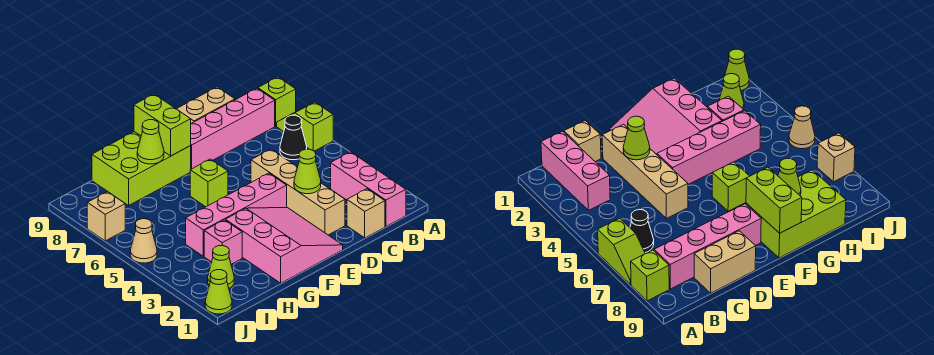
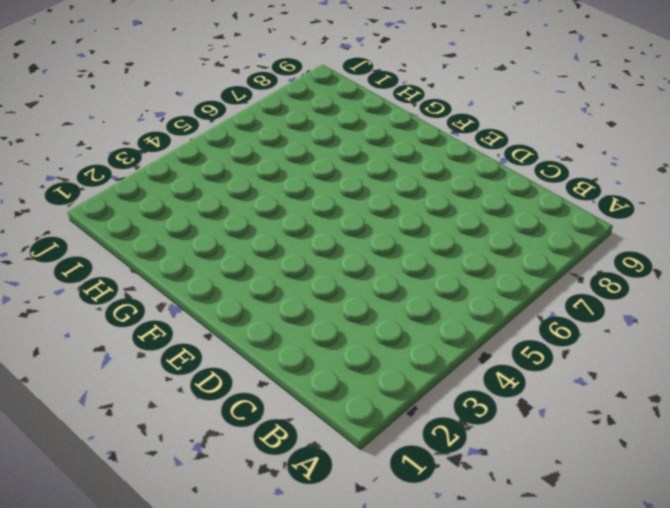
none -> lime slope A6:A7 level 1 top 6
none -> lime brick A8 level 1
none -> pink brick B1:B3 level 1

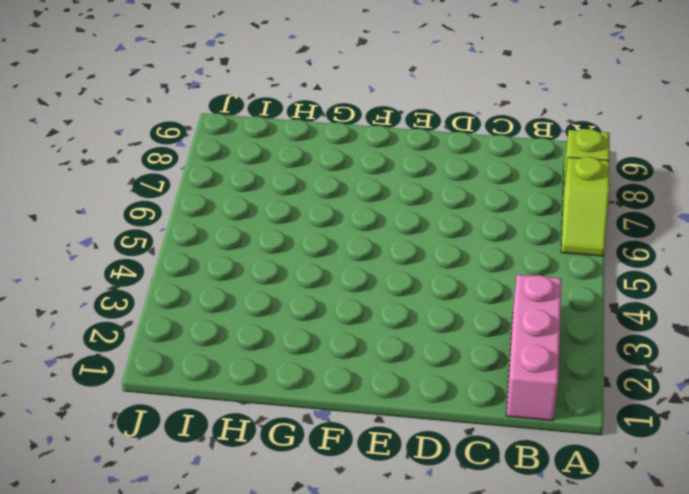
lime slope A6:A7 level 1 top 7 -> lime slope A6:A7 level 1 top 6
none -> black cone B6 level 1
none -> pink brick B8:E8 level 1
none -> tan brick C1 level 1

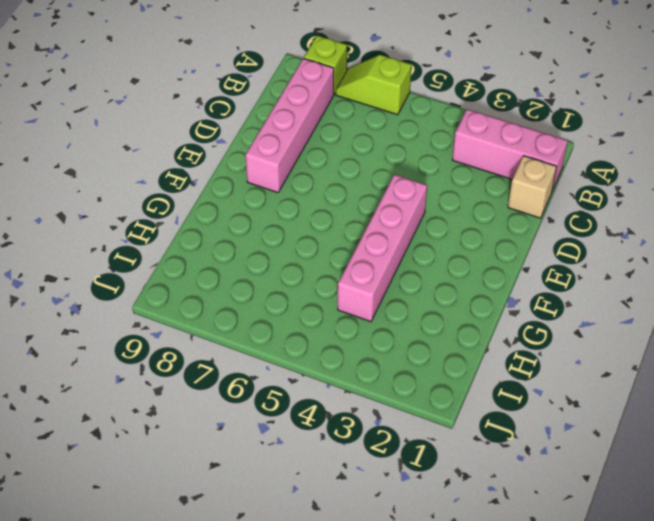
none -> black cone B6 level 1
none -> tan brick C9:D9 level 1
none -> tan brick D2:D5 level 1

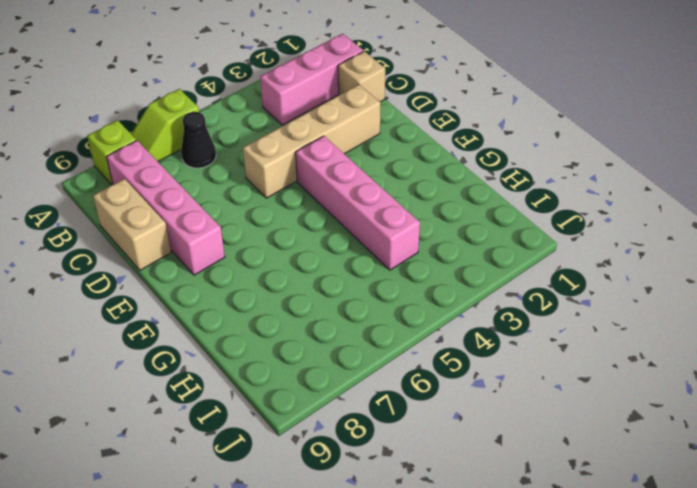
none -> pink slope E1:G3 level 1 top G
none -> lime brick F6 level 1
none -> lime brick F8:H9 level 1

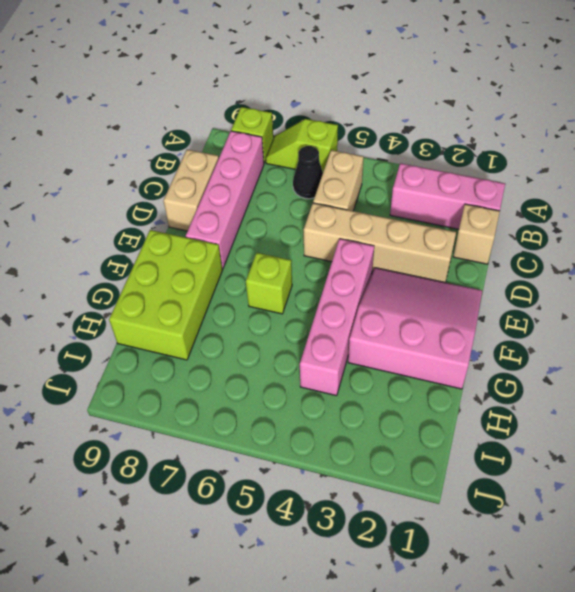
tan brick B5:C5 level 1 -> none
none -> pink brick H3 level 1
none -> lime cone I2 level 1
none -> lime cone J1 level 1

